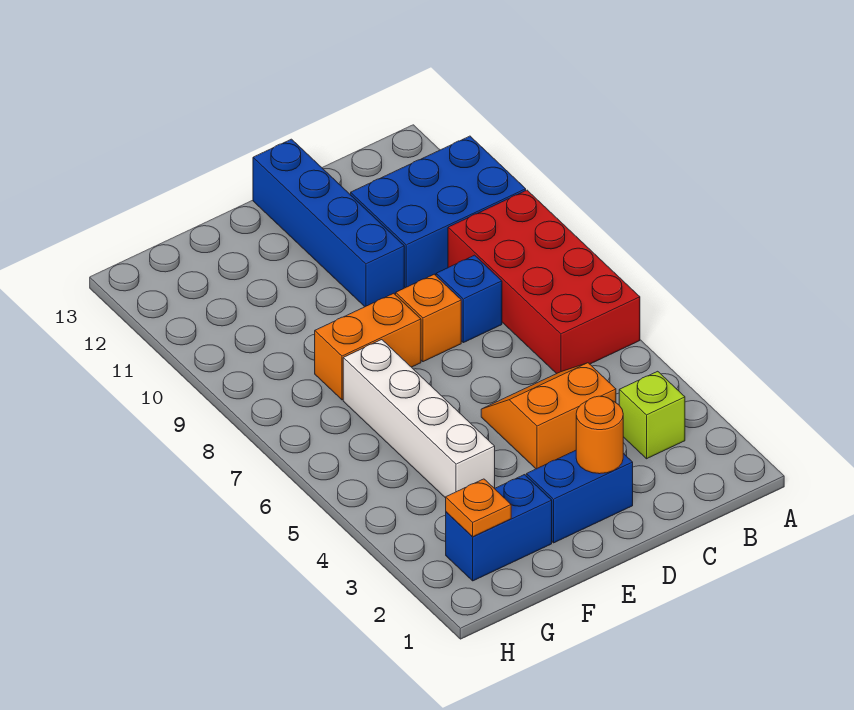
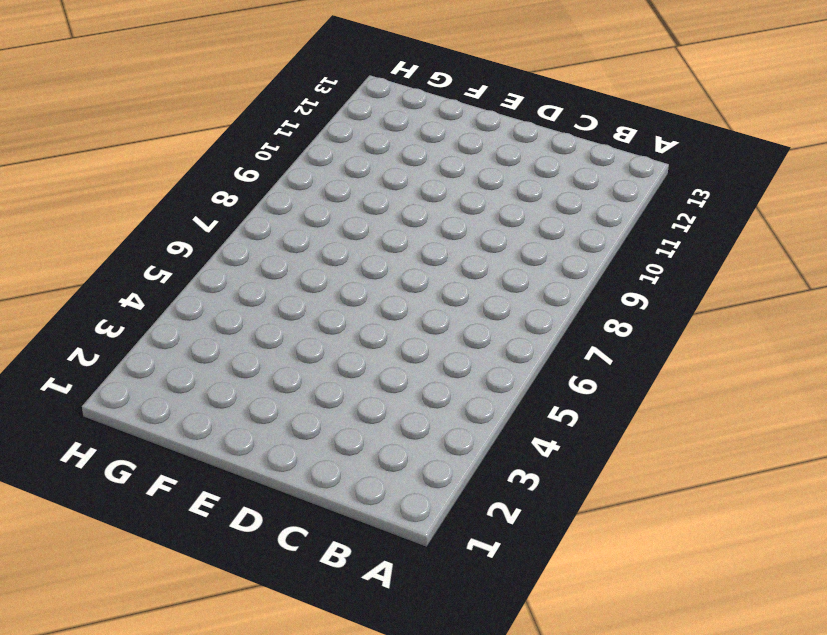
none -> red brick A6:B9 level 1
none -> blue brick A10:C11 level 1
none -> lime brick B3 level 1

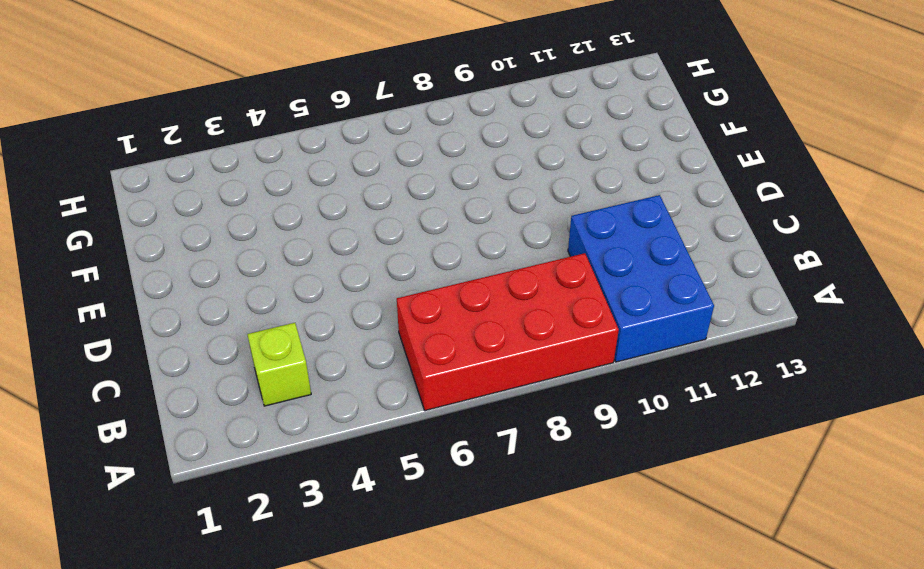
none -> orange slope C4:D5 level 1 top 4
none -> blue brick C8 level 1
none -> blue brick D2:E2 level 1

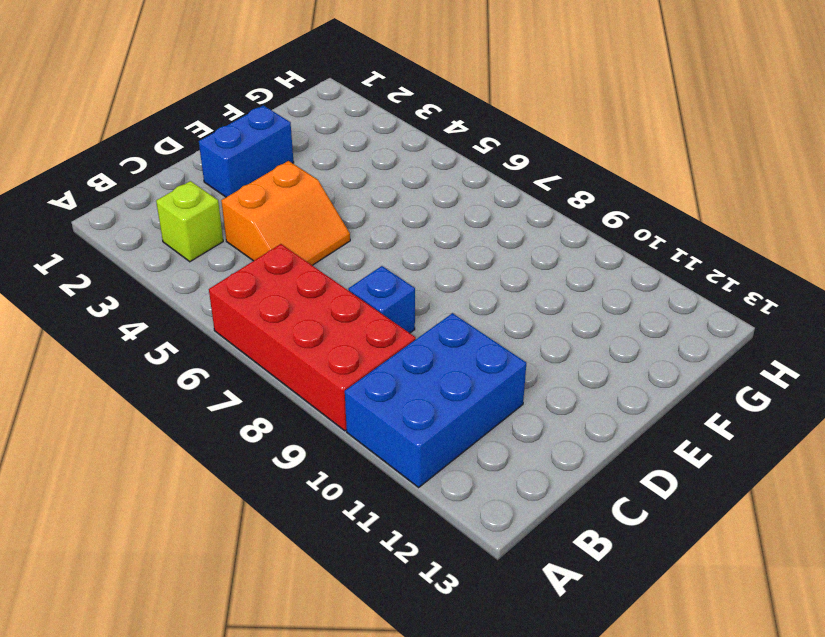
none -> orange brick D8 level 1
none -> blue brick D10:D13 level 1
none -> orange brick E8:F8 level 1

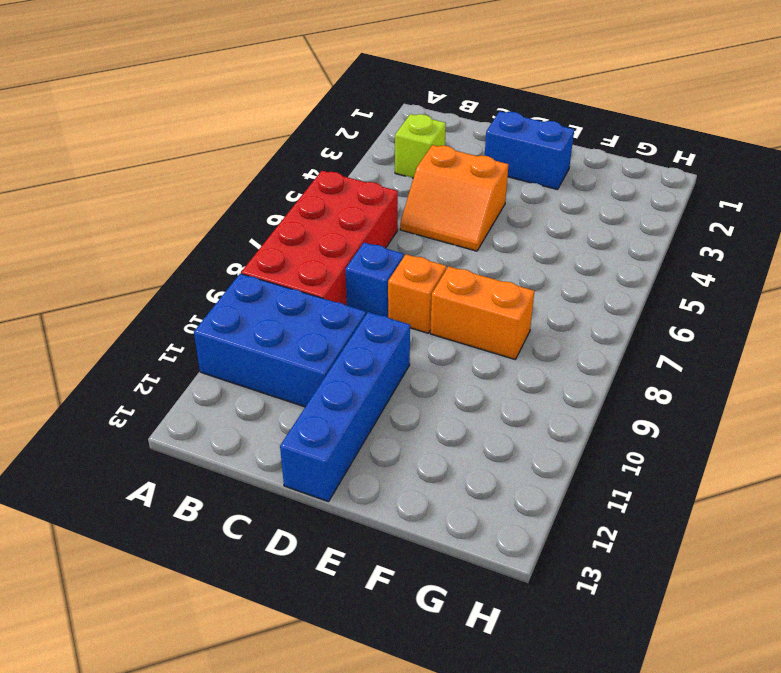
none -> blue brick F2:G2 level 1
none -> white brick F4:F7 level 1
none -> orange round brick D2 level 2

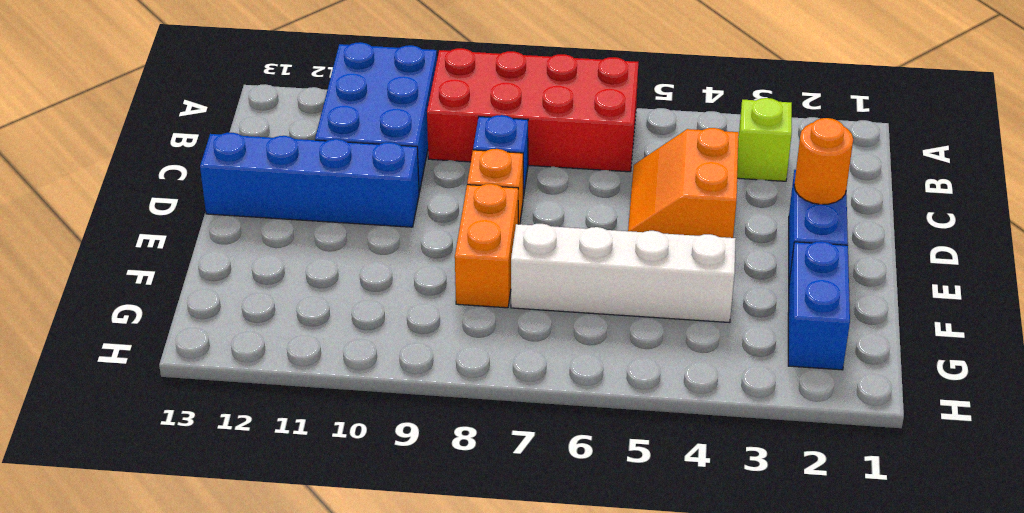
none -> orange plate G2 level 2

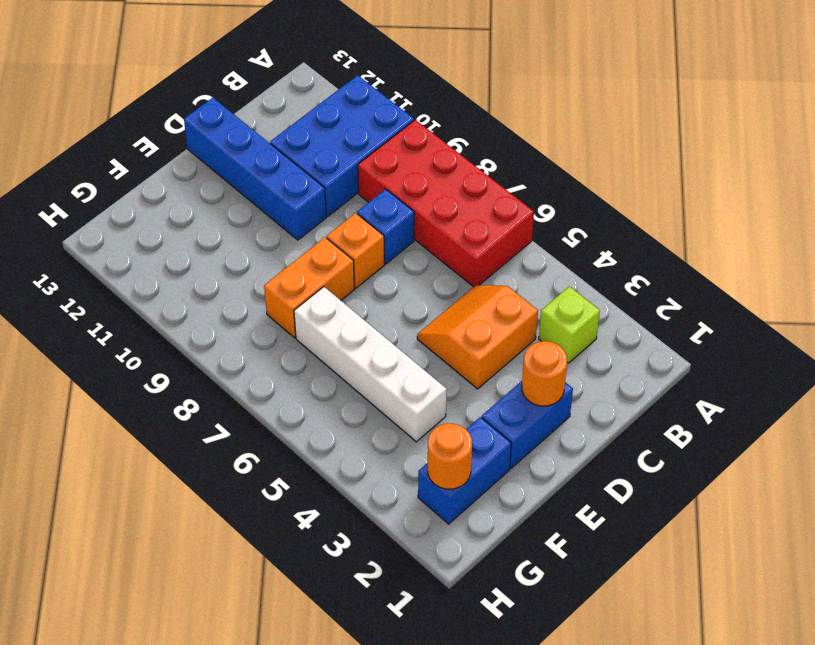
orange round brick G2 level 2 -> orange plate G2 level 2

